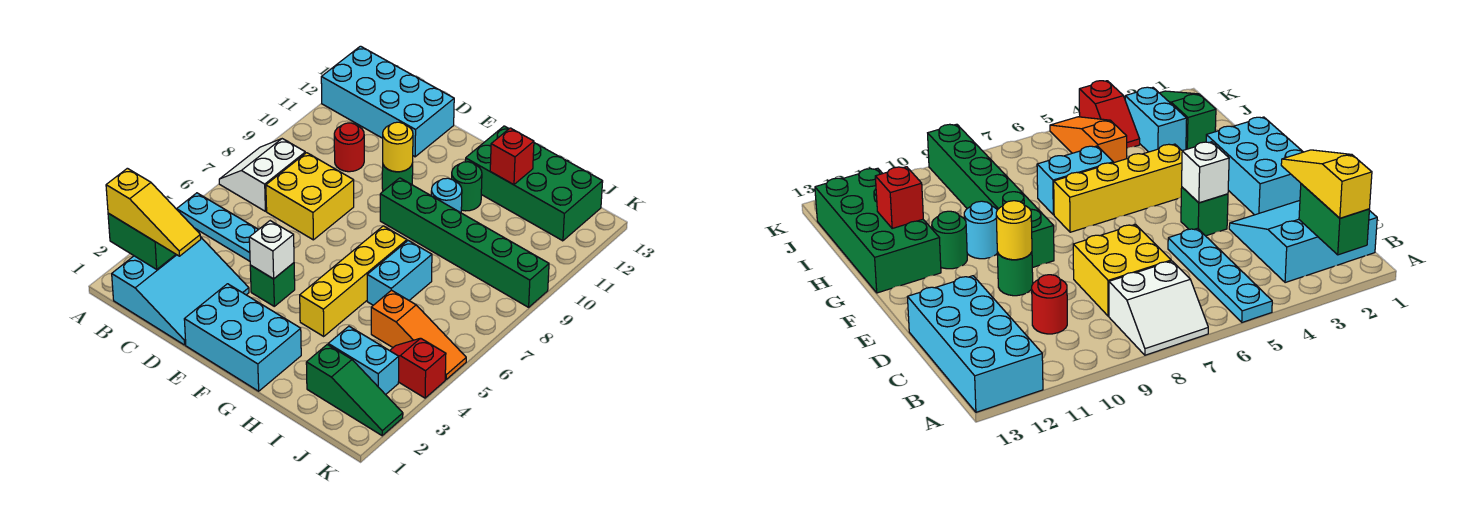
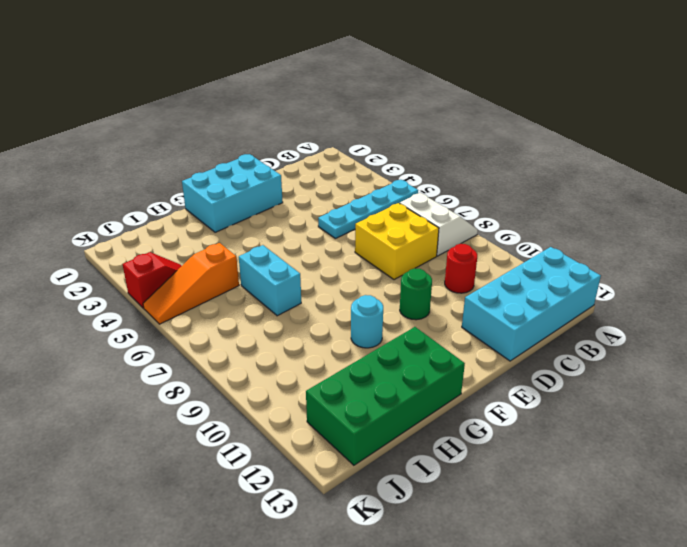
none -> cyan slope B1:D3 level 1 top B
none -> green brick E4 level 1
none -> green brick F9:K9 level 1

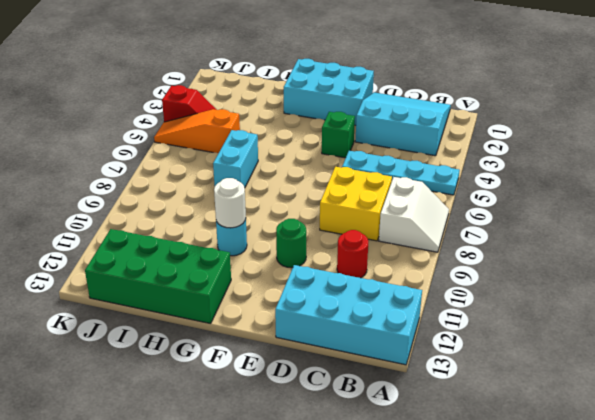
cyan slope B1:D3 level 1 top 3 -> cyan slope B1:D3 level 1 top B
white round brick G10 level 2 -> none
none -> green brick F9:K9 level 1
none -> yellow brick G4:G7 level 1
none -> green round brick G11 level 1

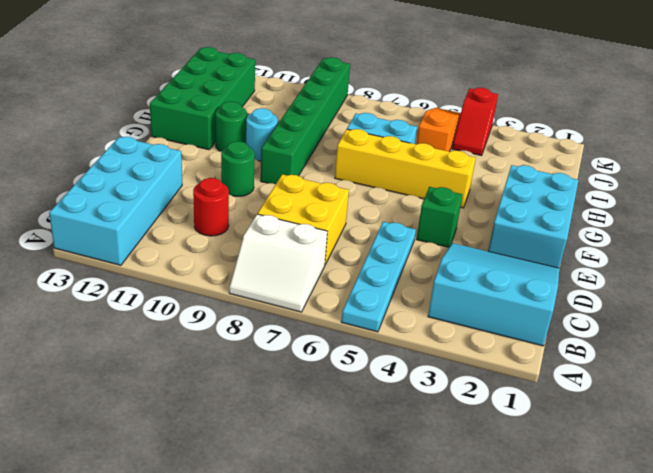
none -> green slope I2:K2 level 1 top I
none -> cyan brick I3:J3 level 1
none -> green brick A2:B2 level 2

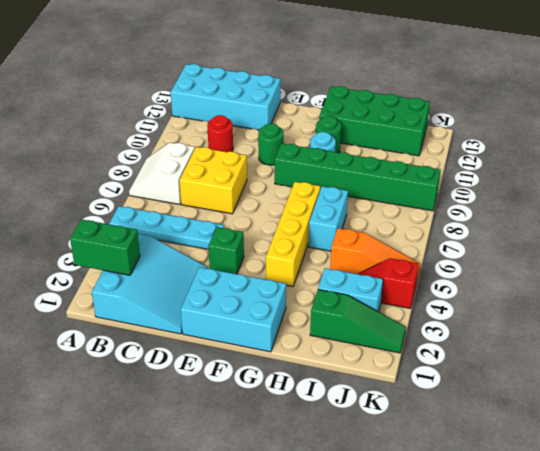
none -> white brick E4 level 2
none -> yellow round brick E10 level 2
none -> red brick H12 level 2

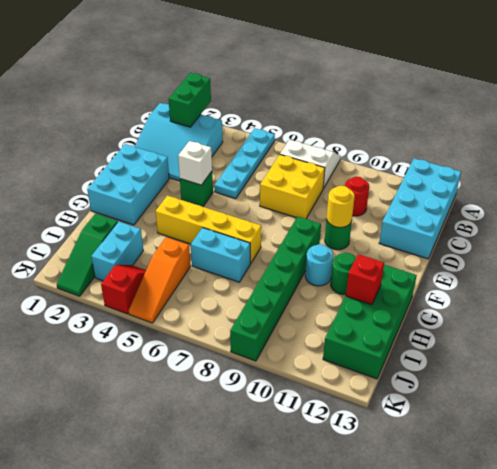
none -> yellow slope A2:C2 level 3 top A

